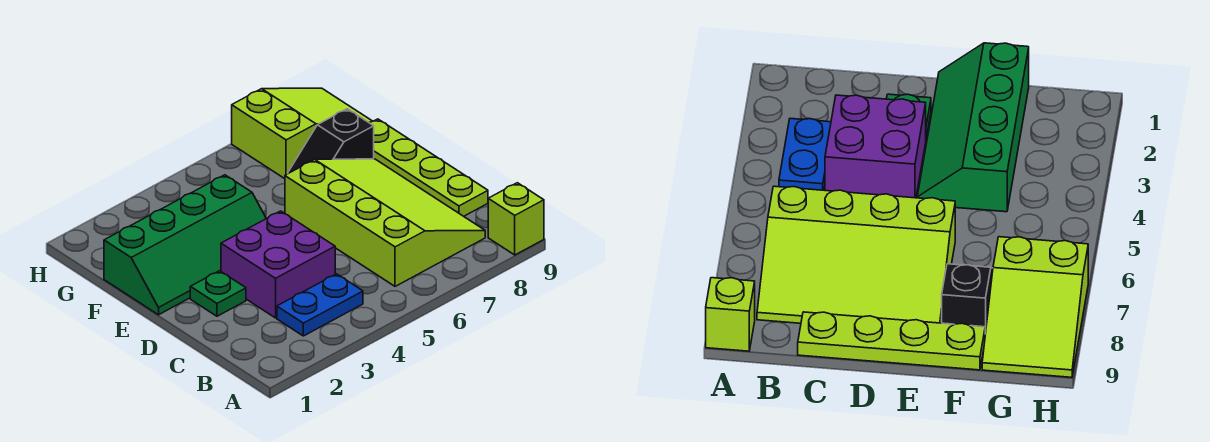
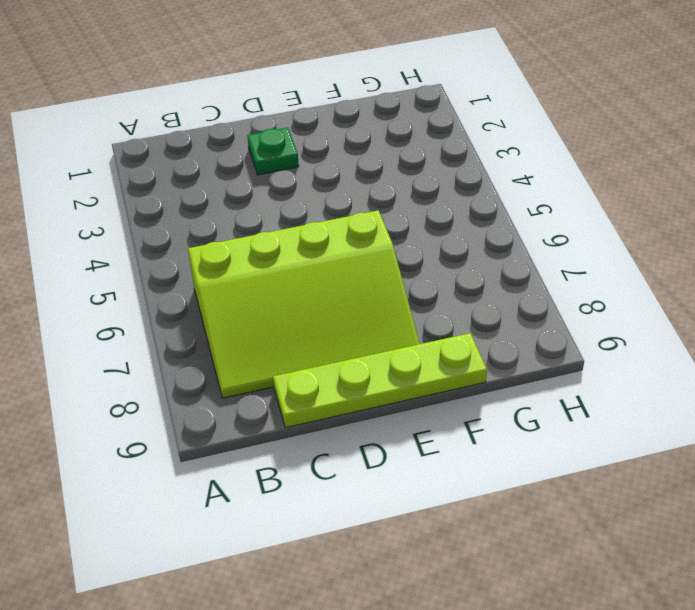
none -> lime brick A9 level 1
none -> blue plate B3:B4 level 1

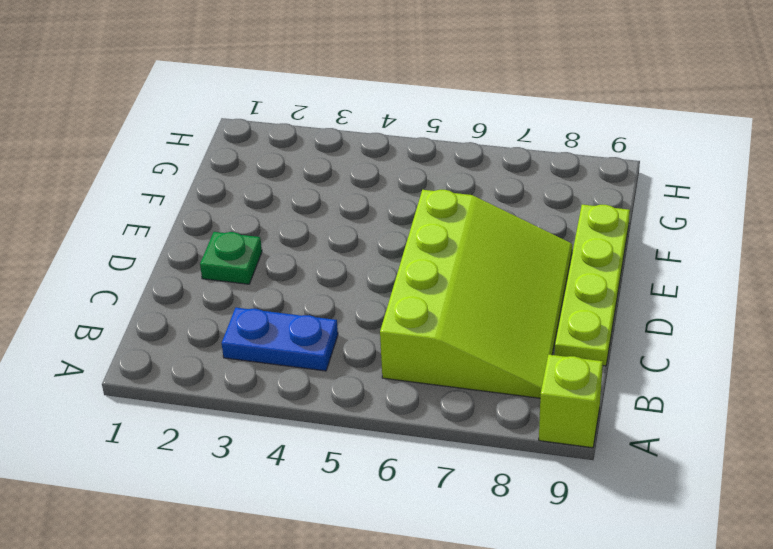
none -> purple brick C3:D4 level 1
none -> green slope E1:F4 level 1 top F

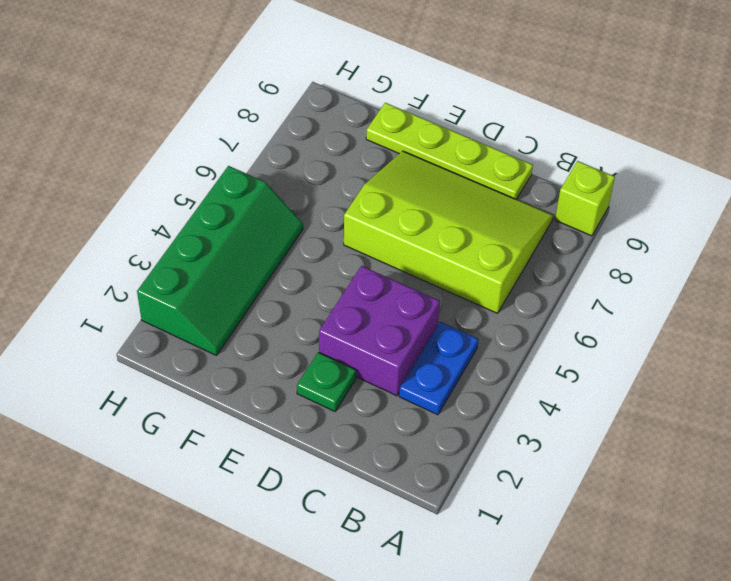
green slope G2:H5 level 1 top H -> green slope E1:F4 level 1 top F
none -> black slope F7:F8 level 1 top 8
none -> lime slope G7:H9 level 1 top 7

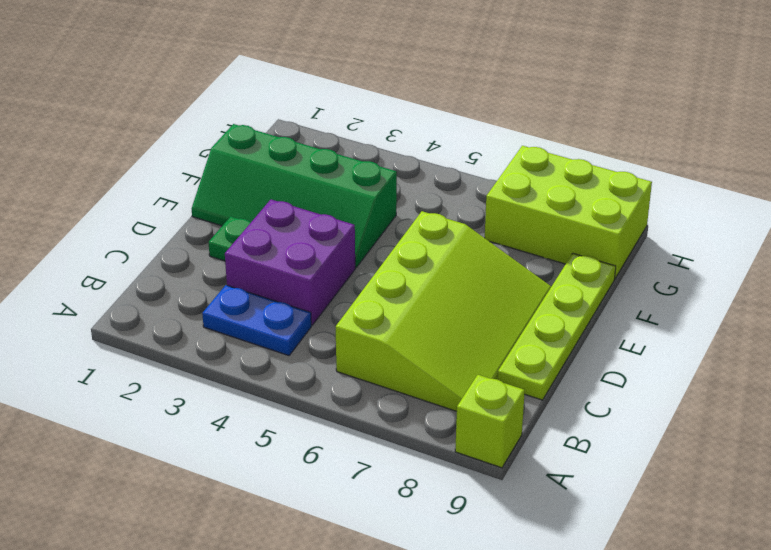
lime brick G7:H9 level 1 -> lime slope G7:H9 level 1 top 7
none -> black slope F7:F8 level 1 top 8

